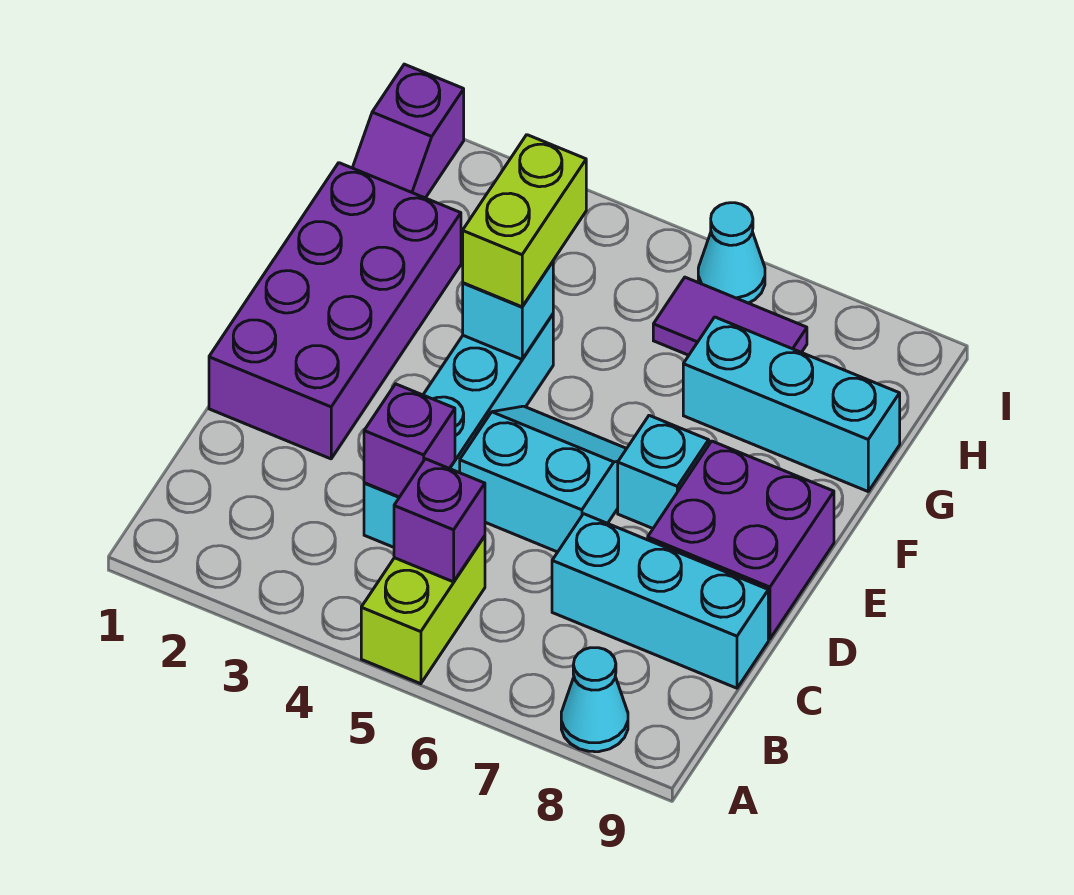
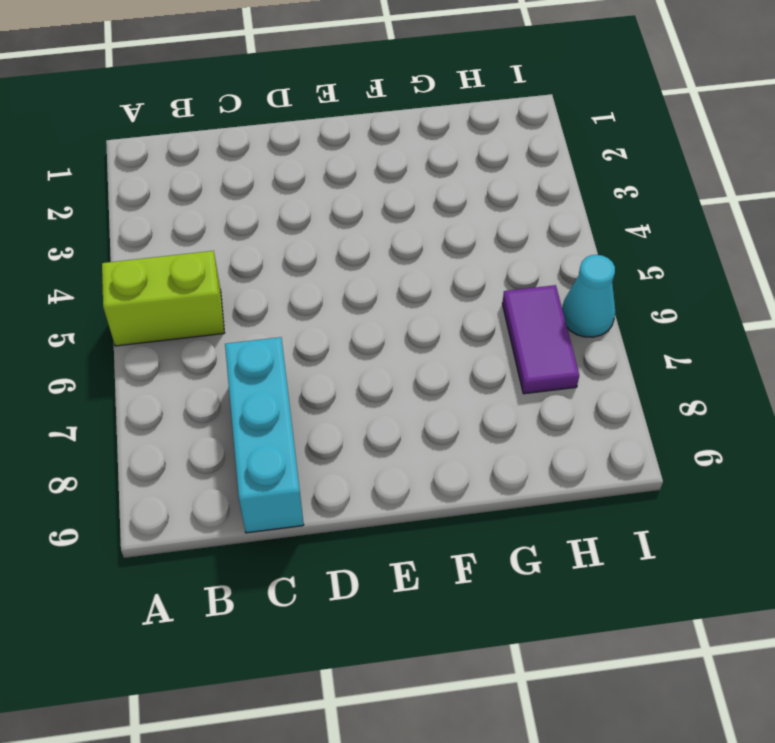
none -> cyan cone A8 level 1
none -> cyan brick C4:F4 level 1
none -> purple brick D1:G2 level 1

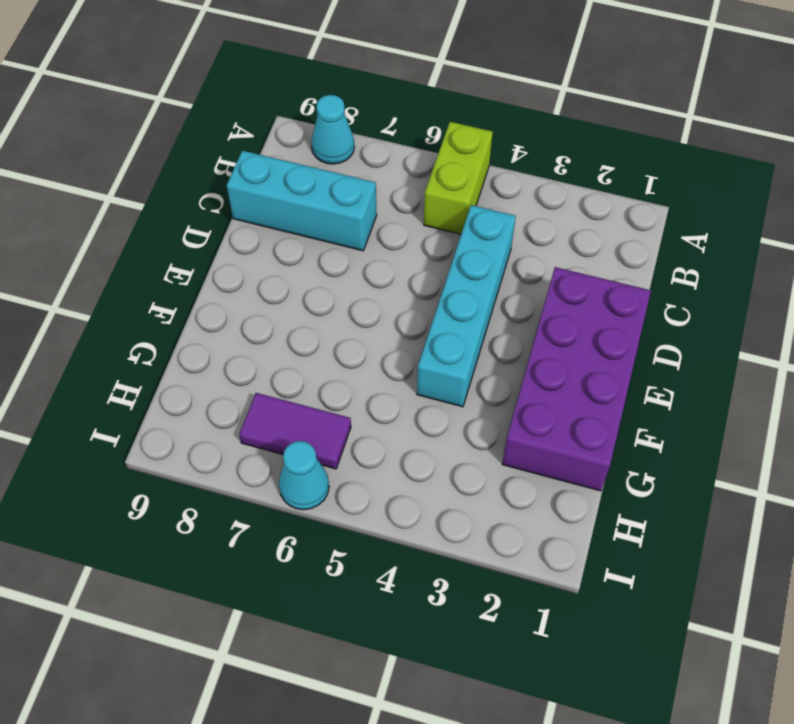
none -> cyan slope D5:E6 level 1 top D
none -> purple brick D8:E9 level 1
none -> cyan brick E7 level 1

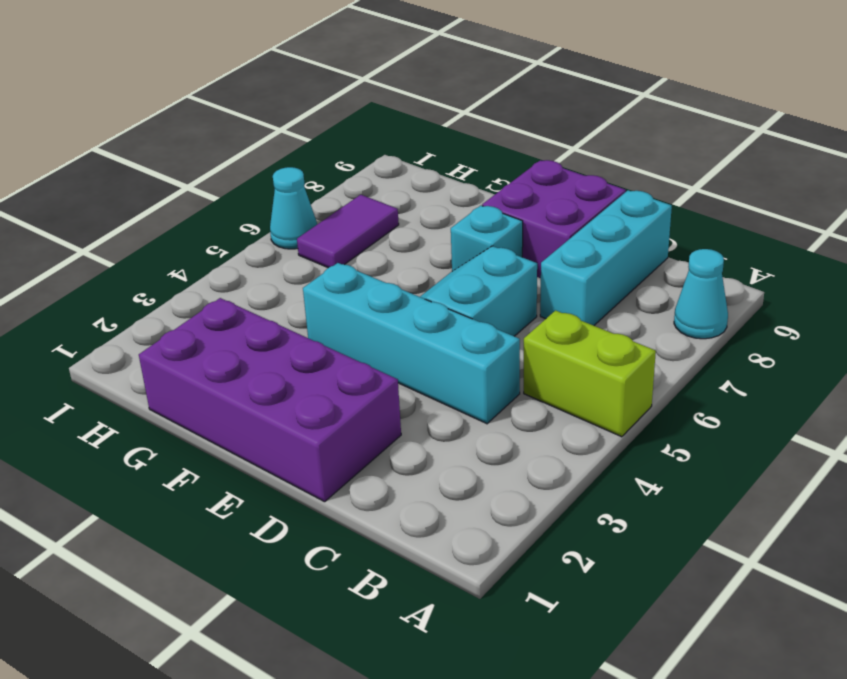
none -> cyan brick G7:G9 level 1
none -> purple slope H1:I1 level 1 top I
none -> purple brick B5 level 2

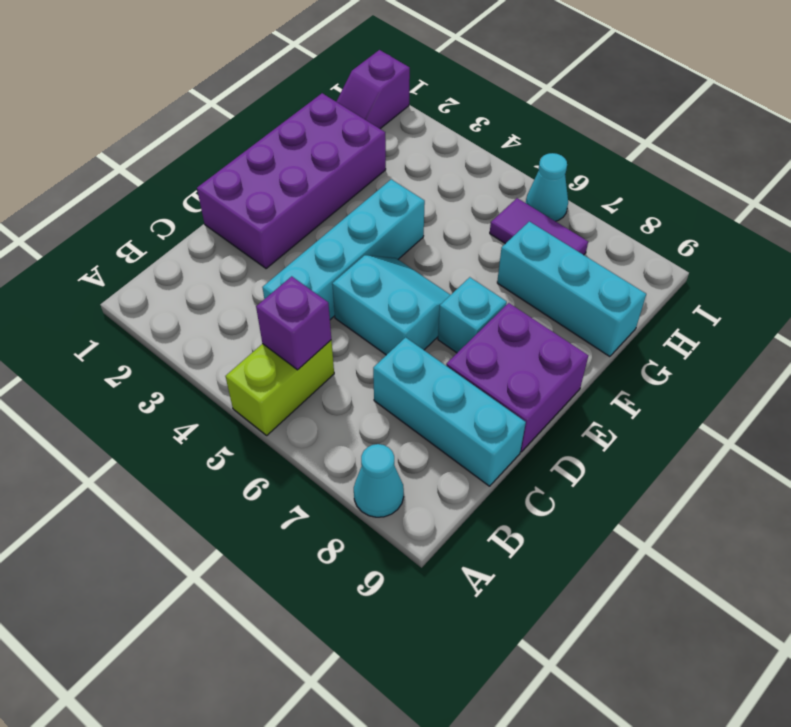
none -> purple brick C4 level 2
none -> cyan brick F4 level 2
none -> lime brick F4:G4 level 3

